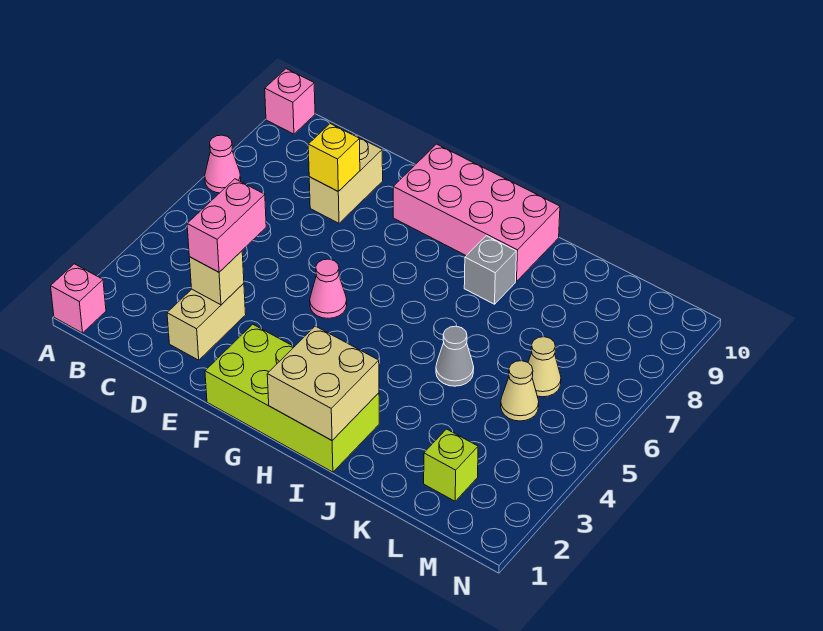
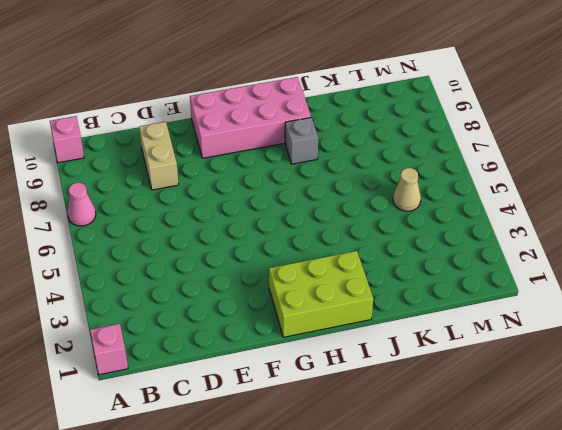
lime brick G1:I2 level 1 -> lime brick F1:I2 level 1
none -> tan brick D2:D3 level 1
none -> pink cone F5 level 1
none -> grey cone J5 level 1

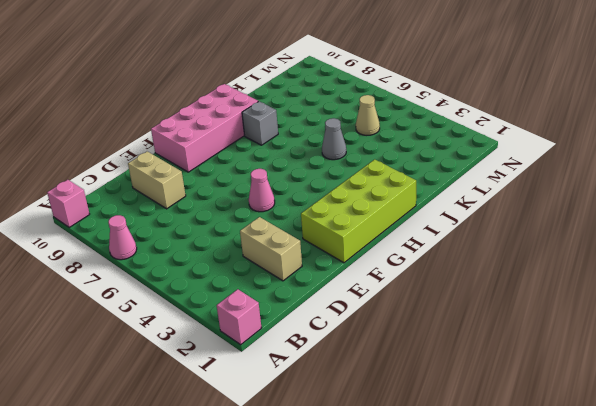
none -> lime brick L2 level 1
none -> tan cone L6 level 1
none -> tan brick D3 level 2

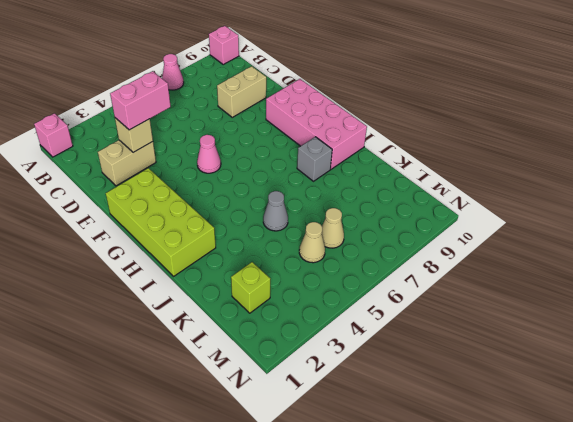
none -> yellow brick D8 level 2
none -> tan brick H1:I2 level 2

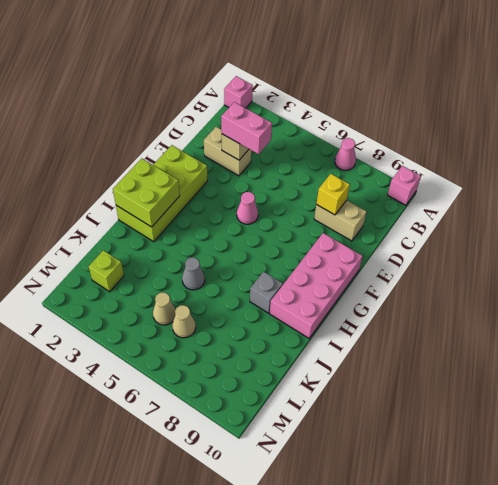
lime brick H1:I2 level 2 -> tan brick H1:I2 level 2

